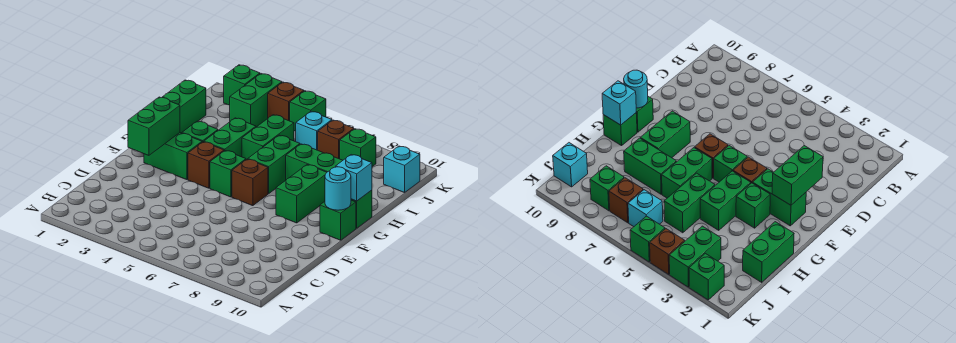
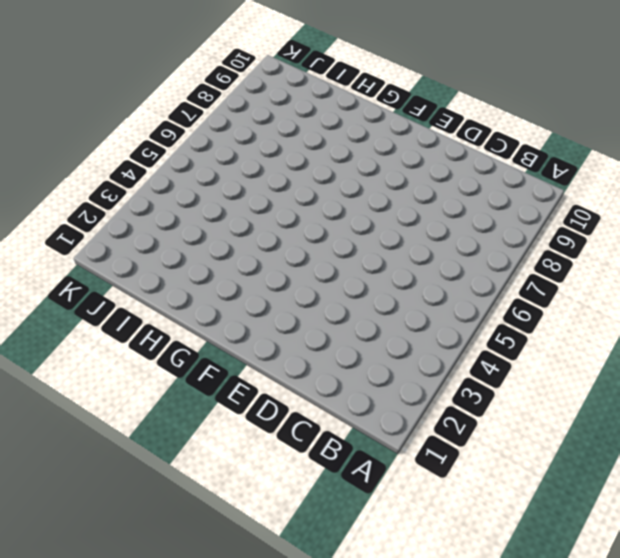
none -> green brick F2:F3 level 1
none -> brown brick F4 level 1
none -> green brick F5 level 1

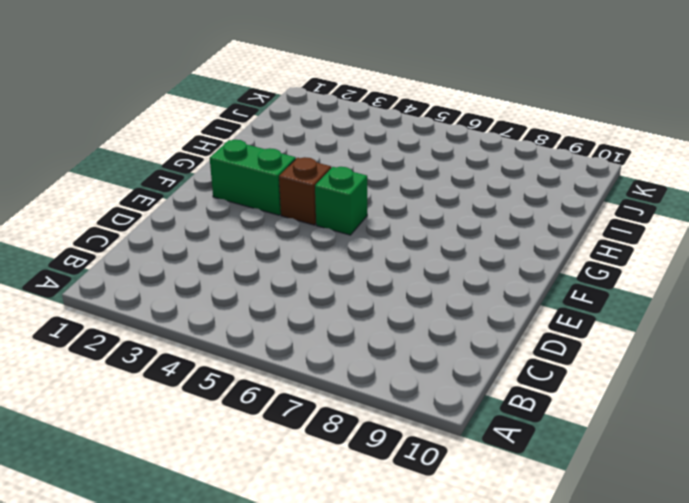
none -> brown brick F6 level 1
none -> green brick F8:G8 level 1
none -> green brick F10 level 1

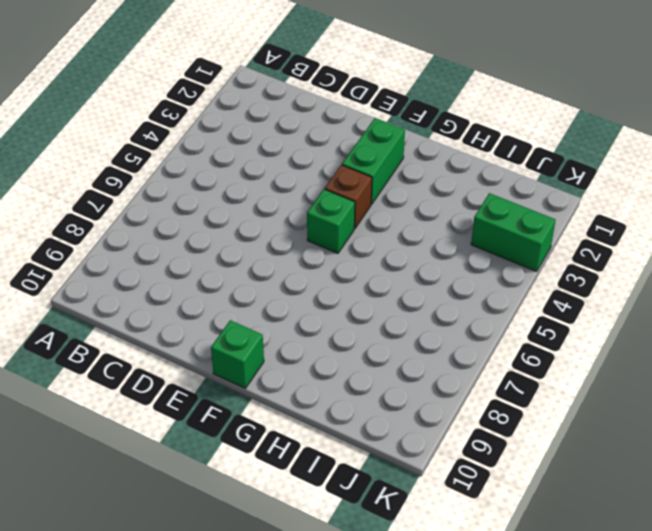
none -> brown brick F6 level 1
none -> green brick F8:G8 level 1
none -> green brick G3 level 1

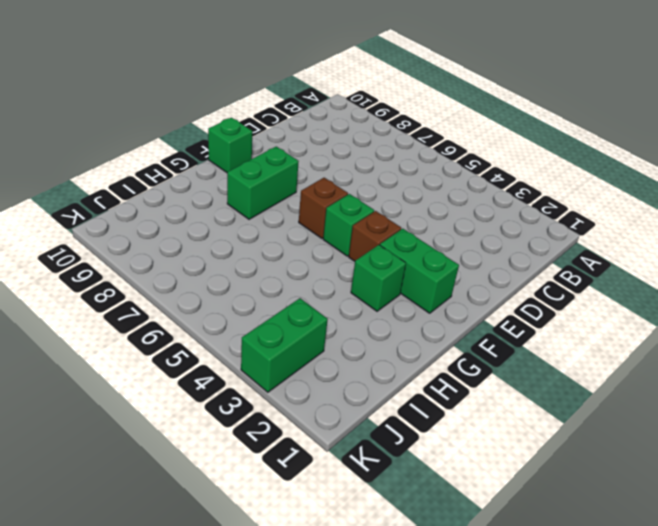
none -> green brick G4:H4 level 1
none -> green brick G6:H6 level 1
none -> green brick G10 level 1

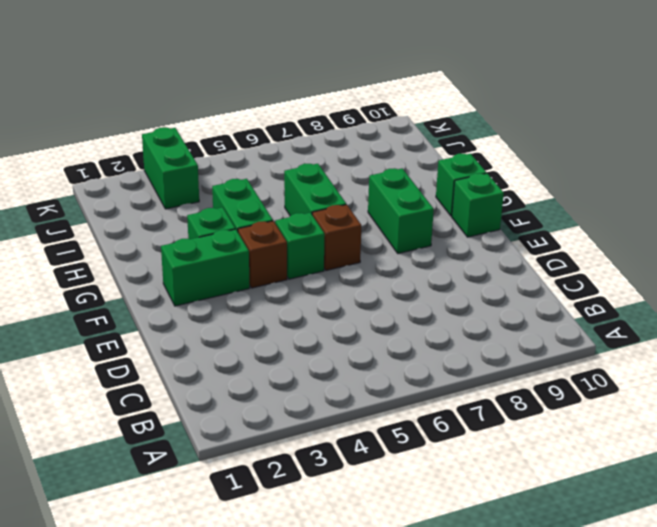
none -> green brick H1:I1 level 1
none -> green brick H5:I5 level 1
none -> green brick H7:H8 level 1

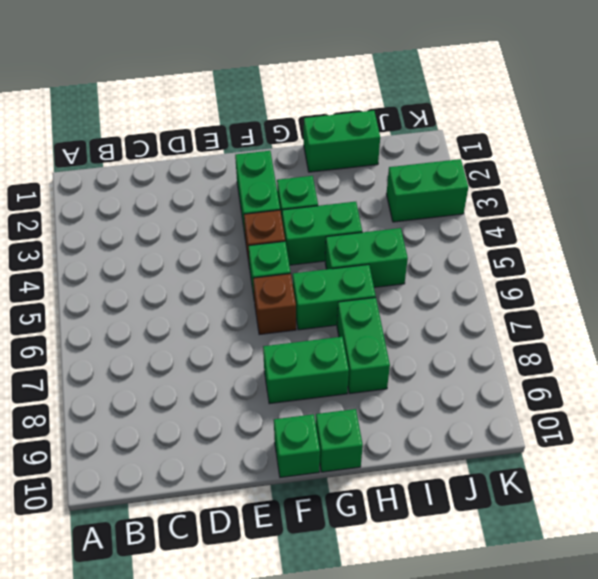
none -> cyan brick J6 level 1
none -> brown brick J7 level 1
none -> green brick J8 level 1

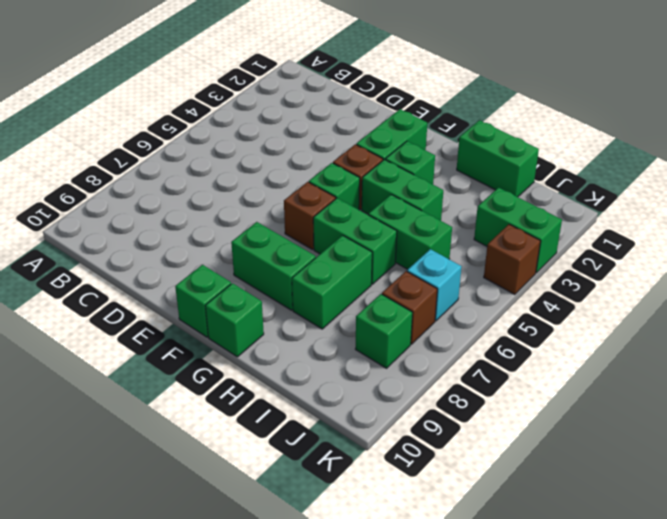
none -> cyan brick J10 level 1
none -> green brick K2 level 1
none -> green brick K5 level 1

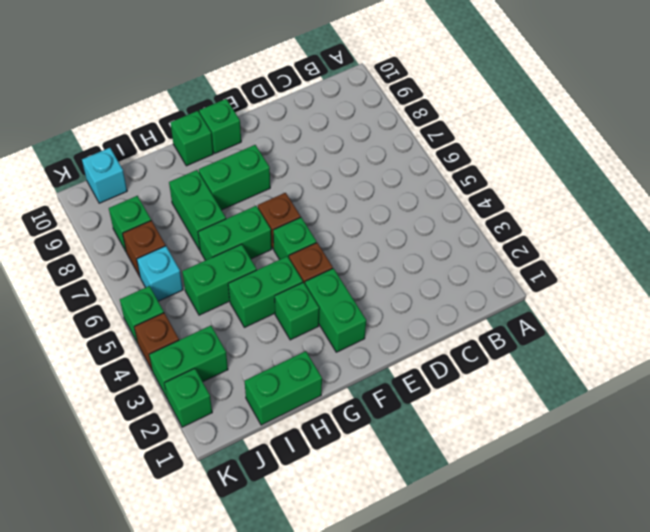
none -> green brick E2:F2 level 2
none -> cyan round brick F10 level 2
none -> cyan brick G10 level 2

